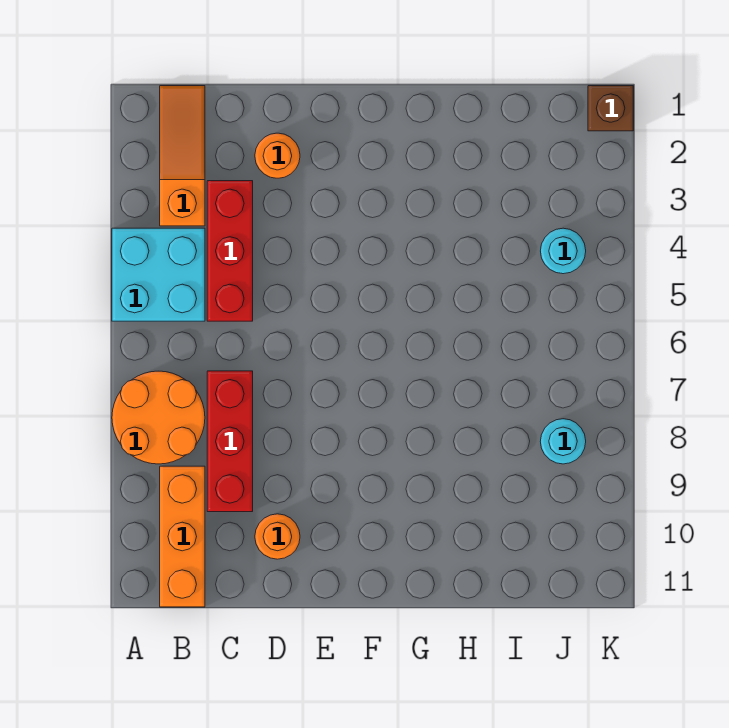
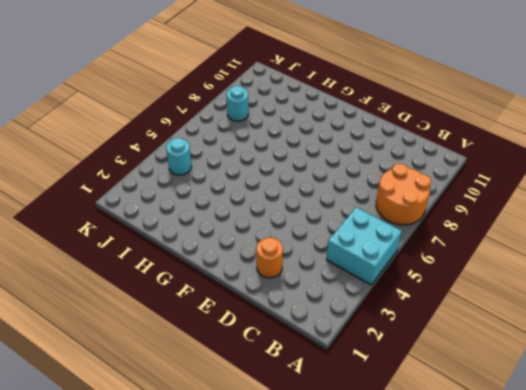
none -> orange slope B1:B3 level 1 top 3
none -> orange brick B9:B11 level 1

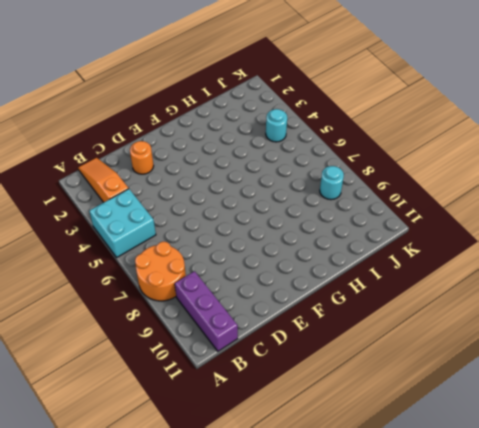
purple brick B9:B11 level 1 -> orange brick B9:B11 level 1
none -> red brick C3:C5 level 1
none -> red brick C7:C9 level 1

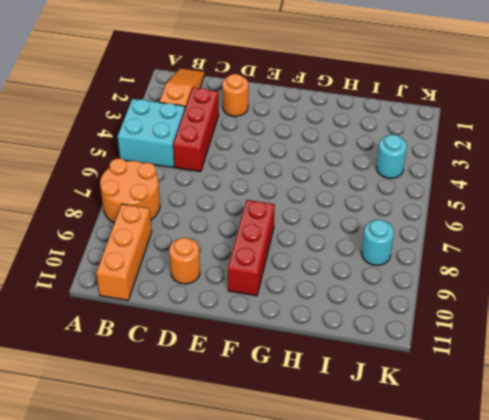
red brick F8:F10 level 1 -> red brick C7:C9 level 1
none -> brown brick K1 level 1

